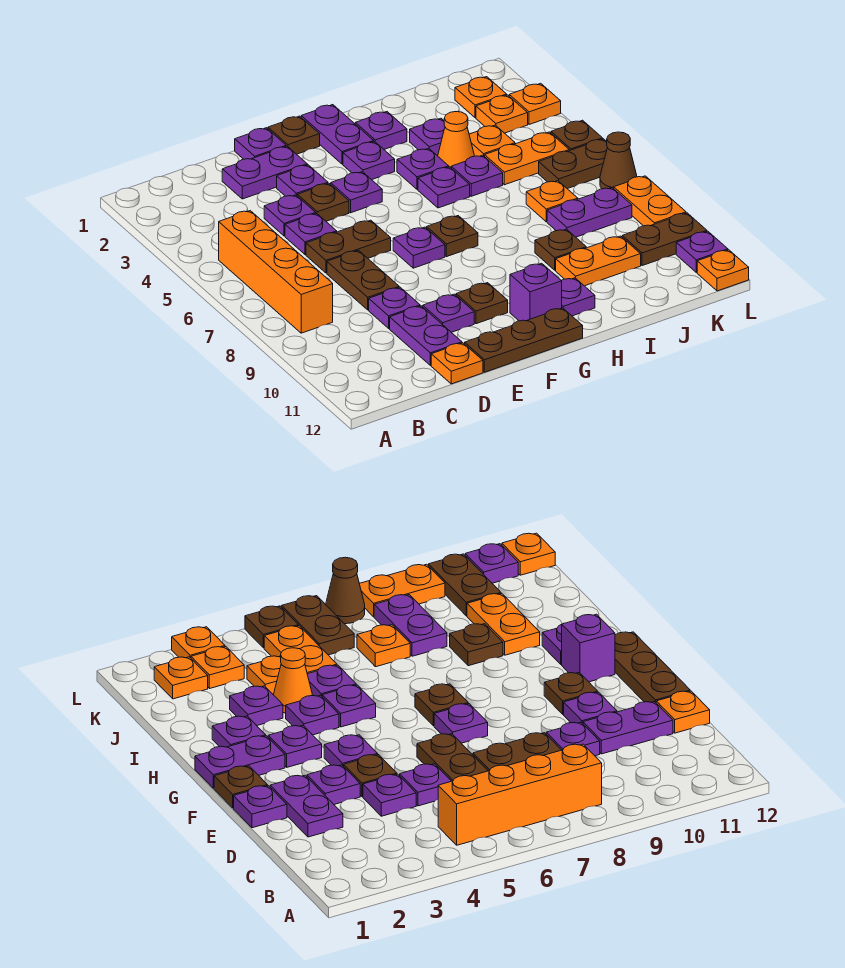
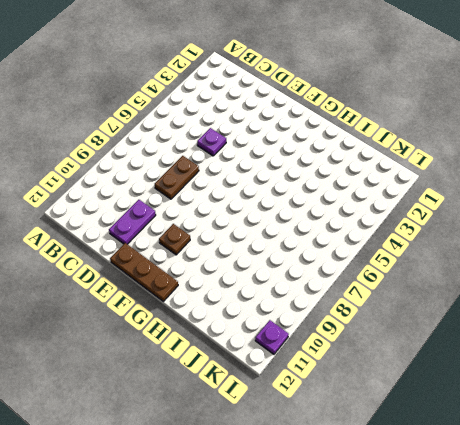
none -> orange brick B5:B8 level 1
none -> purple plate D2:E2 level 1
none -> purple plate D4 level 1
none -> brown plate D6:E6 level 1

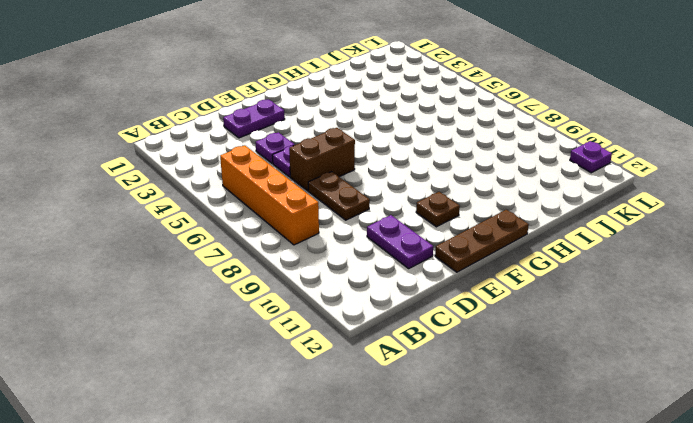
brown brick D6:E6 level 1 -> brown plate D6:E6 level 1
none -> purple plate D9 level 1
none -> orange plate D12 level 1
none -> purple plate E1 level 1
none -> purple plate E3 level 1

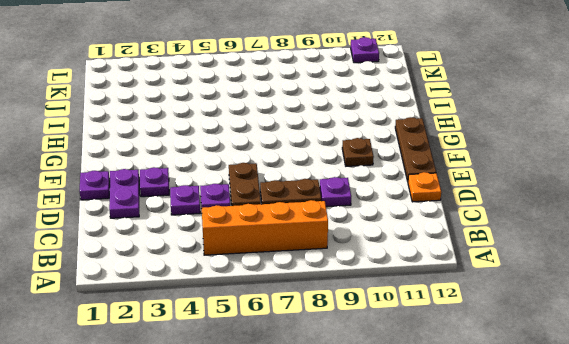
none -> purple plate D10:D11 level 1
none -> brown plate E4 level 1
none -> purple plate E10 level 1
none -> brown plate F1 level 1

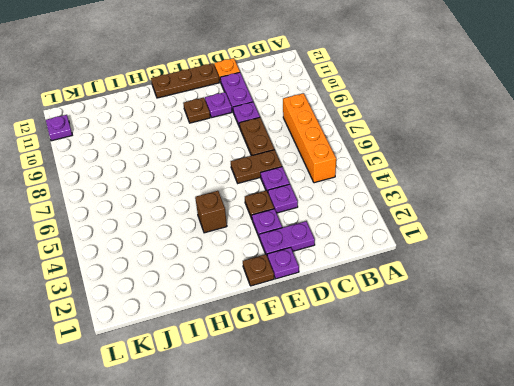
brown brick G4 level 1 -> none
none -> purple plate F4 level 1
none -> purple plate F7 level 1
none -> purple plate G1:G2 level 1
none -> purple plate G3 level 1

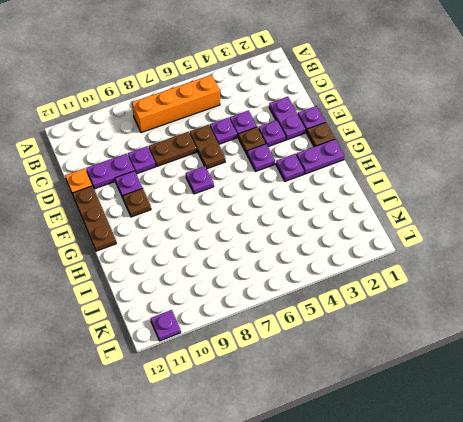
none -> brown plate G7 level 1
none -> purple brick G11 level 1
none -> purple plate H2 level 1
none -> purple plate H4 level 1

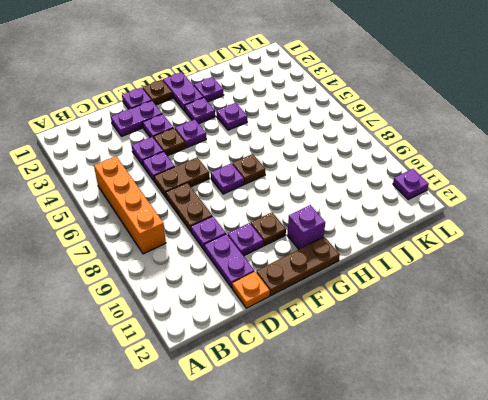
none -> purple plate H5 level 1
none -> purple plate H11 level 1
none -> purple plate I3 level 1
none -> orange cone I4 level 1

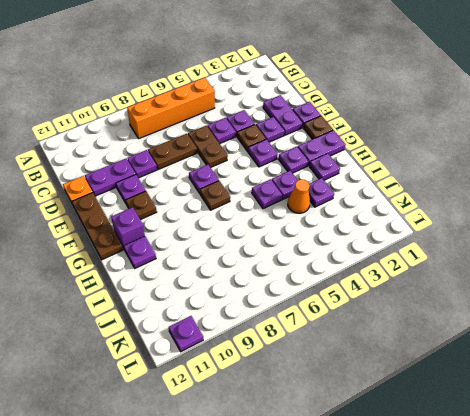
none -> purple plate I5 level 1
none -> brown plate I9 level 1
none -> orange plate I10:J10 level 1
none -> orange plate J4 level 1

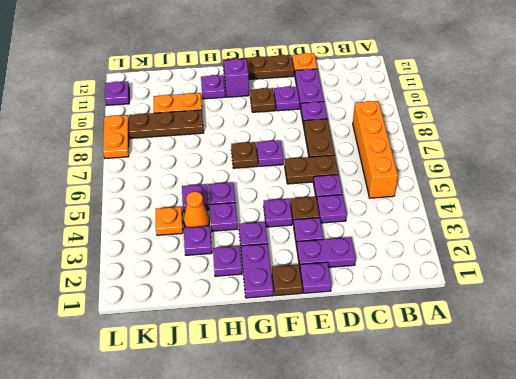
brown plate I9:K9 level 1 -> brown plate I9 level 1
none -> orange plate J5:K5 level 1
none -> orange plate J7 level 1
none -> purple plate J8:K8 level 1
none -> orange plate K2 level 1

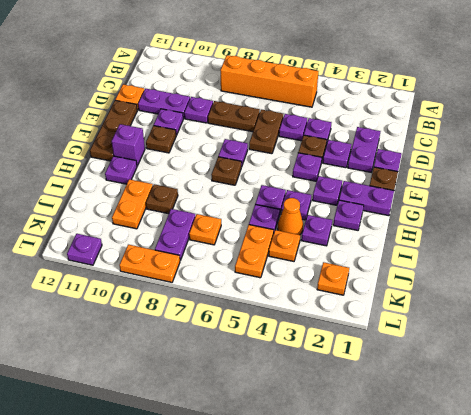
none -> orange plate K3 level 1
none -> brown plate K6:L6 level 1
none -> brown plate K10:L10 level 1
none -> orange plate L3 level 1

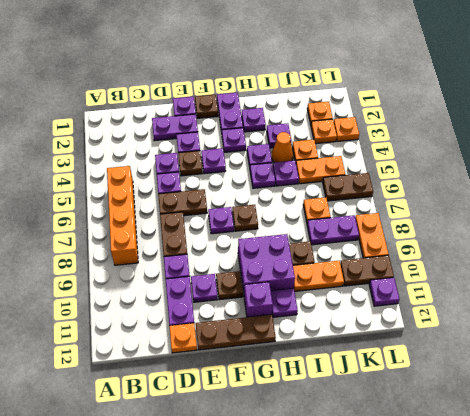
purple brick G9:H10 level 1 -> none
none -> brown plate L5 level 1
none -> brown cone L7 level 1
none -> orange plate L12 level 1

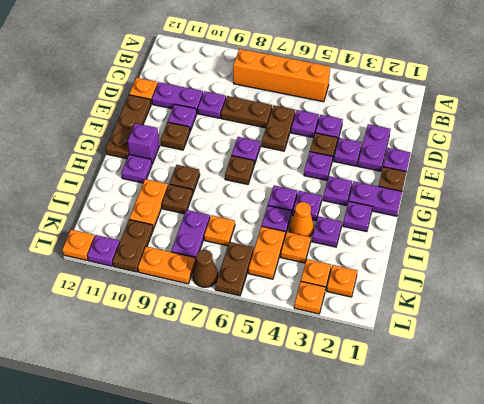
brown plate H9 level 1 -> brown plate L5 level 1

